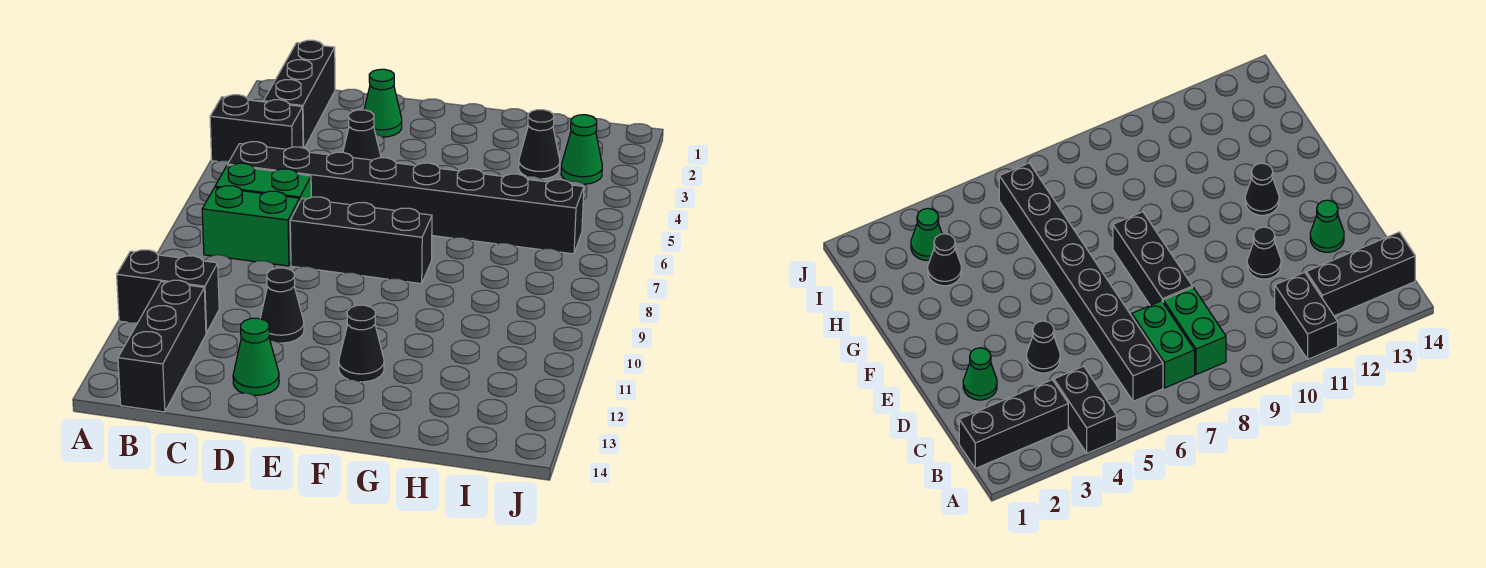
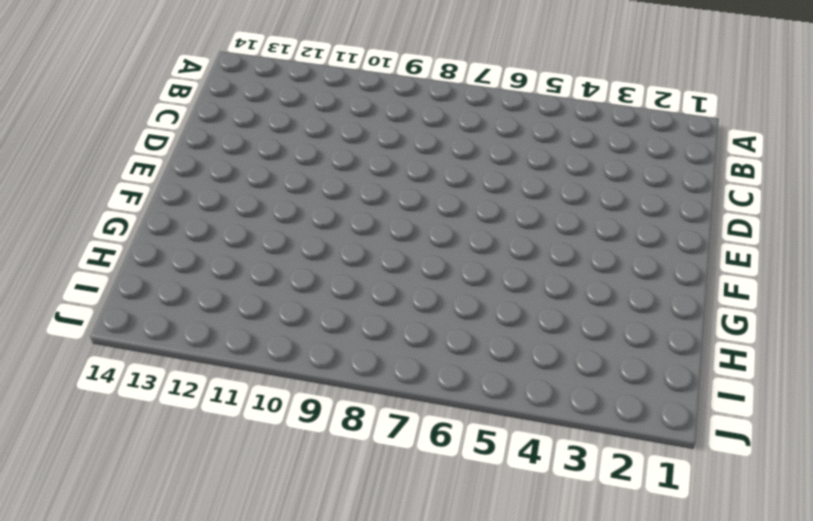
none -> black brick A4:B4 level 1
none -> black brick A11:B11 level 1
none -> black brick B1:B3 level 1

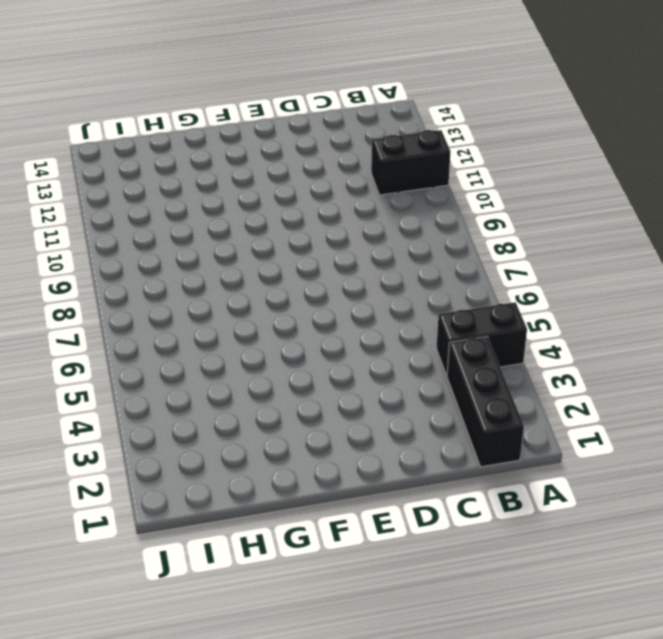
none -> black brick B6:I6 level 1
none -> green brick B7:C7 level 1
none -> green brick B8:C8 level 1

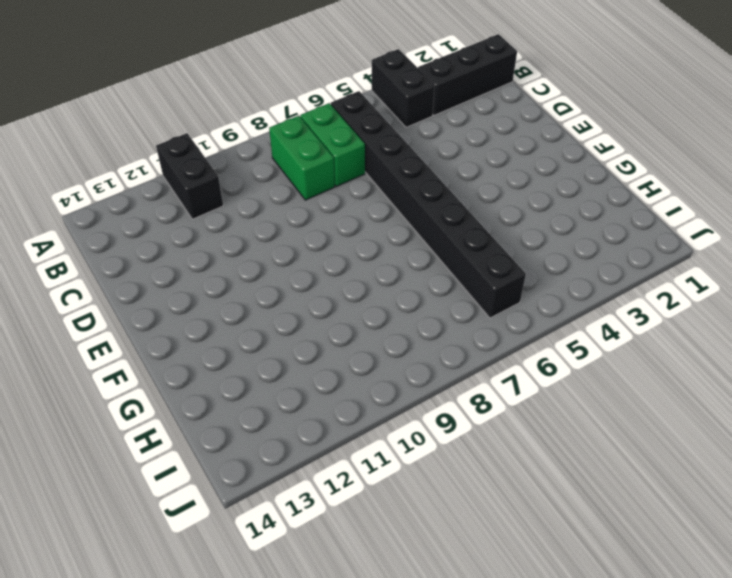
none -> black brick B12:B14 level 1
none -> green cone D2 level 1
none -> black cone D4 level 1

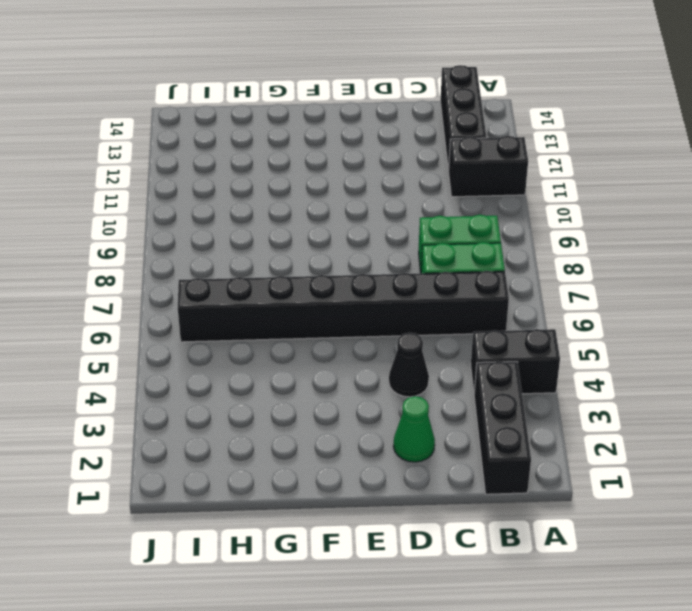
none -> black brick D8:F8 level 1
none -> black cone D11 level 1
none -> green cone D13 level 1

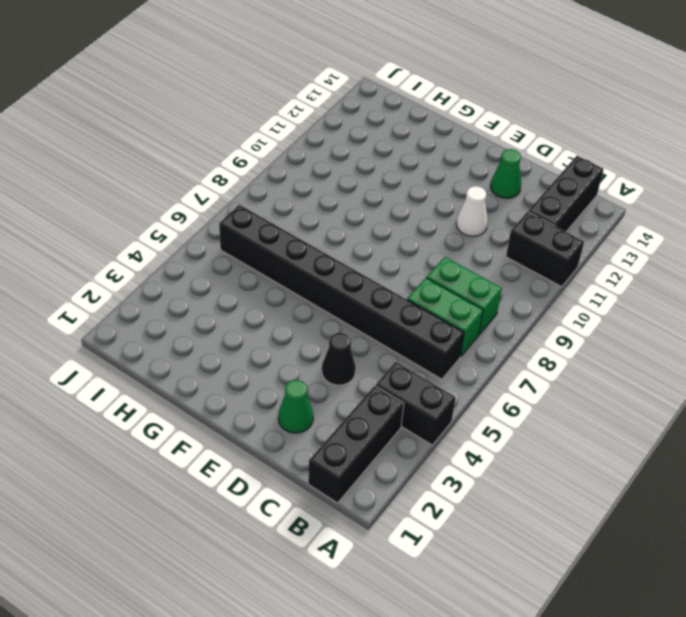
white cone D11 level 1 -> black cone D11 level 1
none -> black brick D8:F8 level 1
none -> black cone F12 level 1
none -> black cone H3 level 1

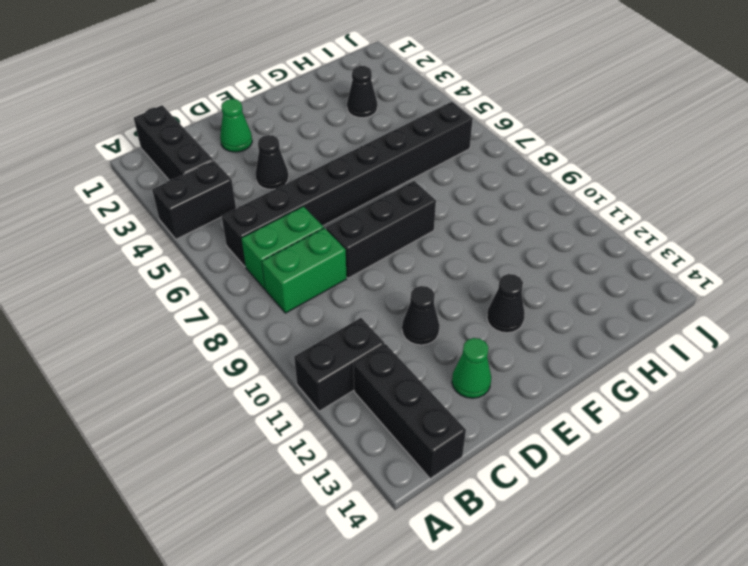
none -> green cone I3 level 1

